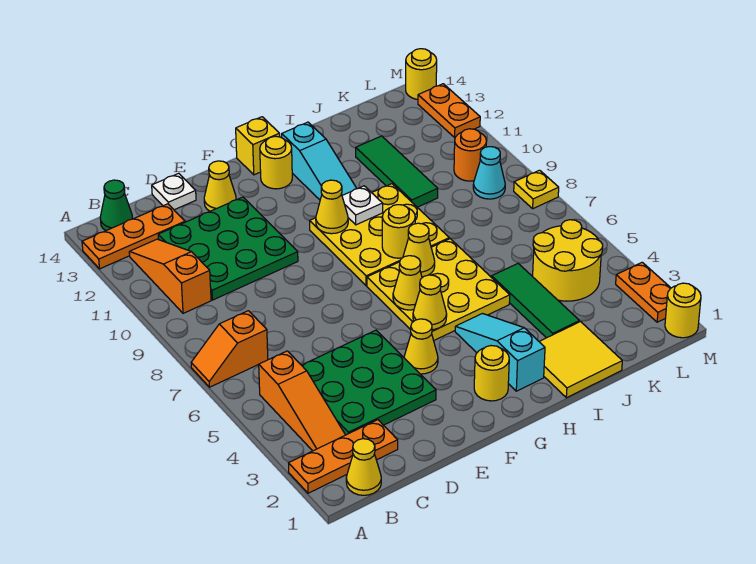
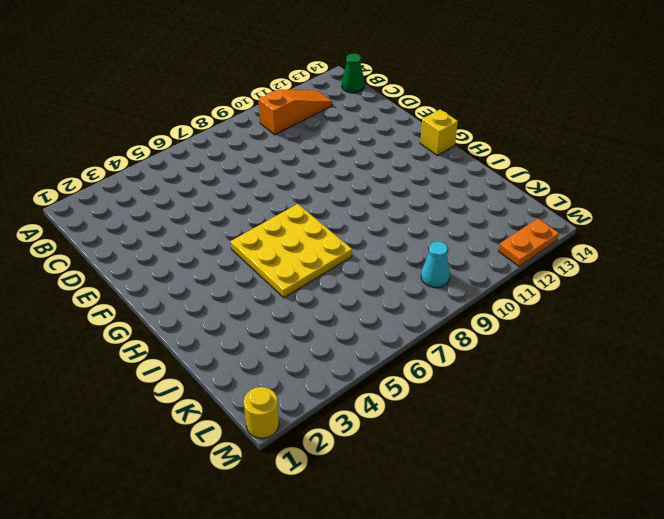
none -> orange plate A2:C2 level 1
none -> orange slope A7:B7 level 1 top B
none -> orange plate A13:C13 level 1
none -> yellow cone B1 level 1

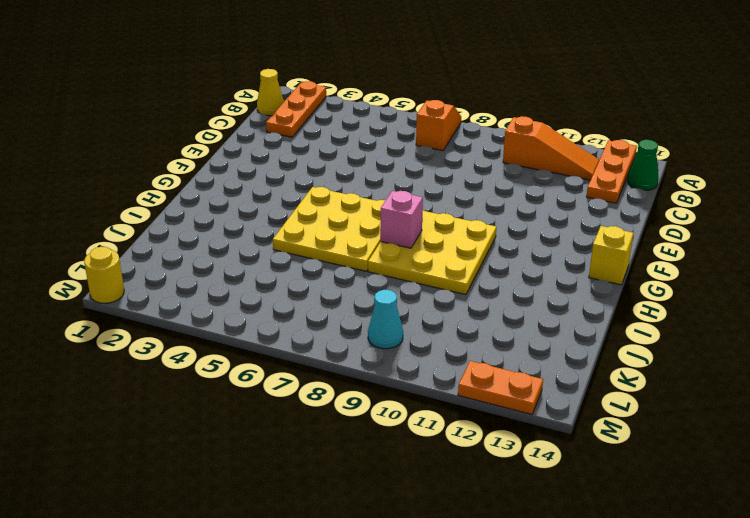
pink brick H8 level 2 -> yellow round brick H8 level 2
none -> orange slope B3:B5 level 1 top 5
none -> green plate C3:E5 level 1
none -> green plate C10:E12 level 1
none -> white plate D14 level 1

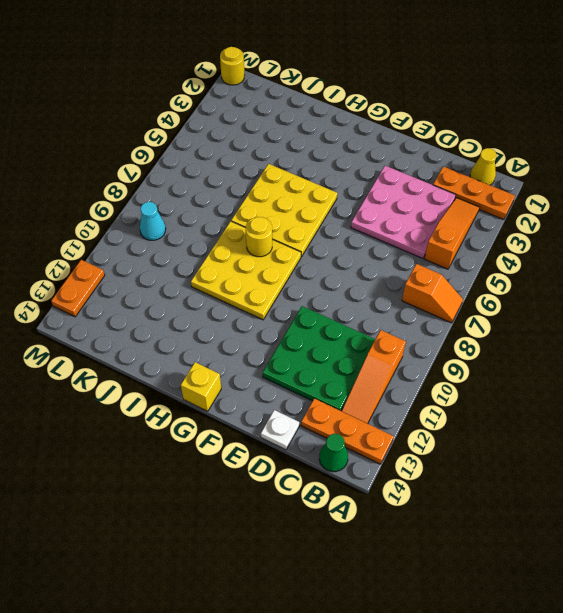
pink plate C3:E5 level 1 -> green plate C3:E5 level 1
none -> yellow cone E13 level 1
none -> yellow cone F4 level 1
none -> yellow round brick G2 level 1
none -> yellow round brick G13 level 1

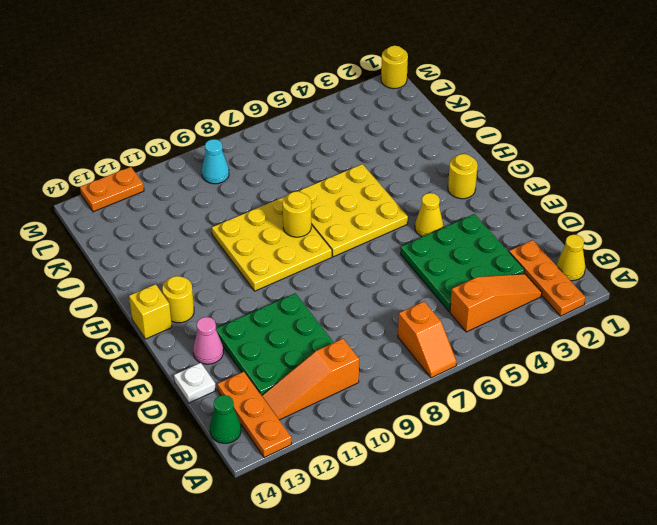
pink cone E13 level 1 -> yellow cone E13 level 1
none -> cyan slope H2:H4 level 1 top 2
none -> cyan slope H11:H13 level 1 top 13
none -> yellow tile I1:J2 level 1
none -> green tile J3:J5 level 1

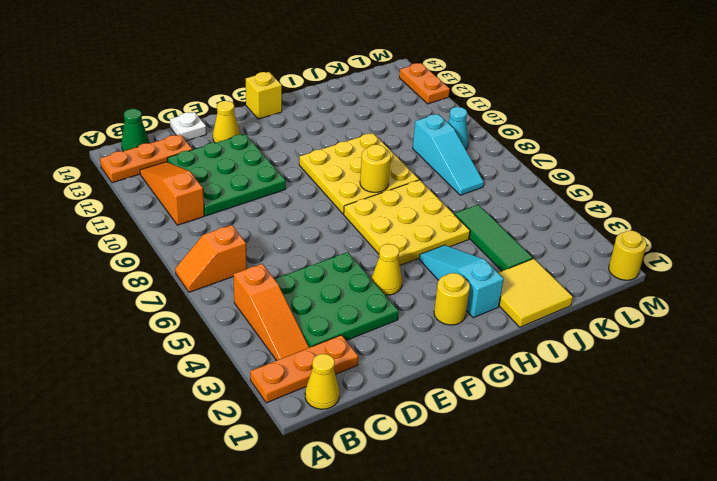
cyan slope K7:K9 level 1 top 9 -> cyan slope H11:H13 level 1 top 13
none -> yellow round brick G13 level 1
none -> green tile J10:J12 level 1
none -> yellow round brick K4:L5 level 1
none -> orange round brick L10 level 1

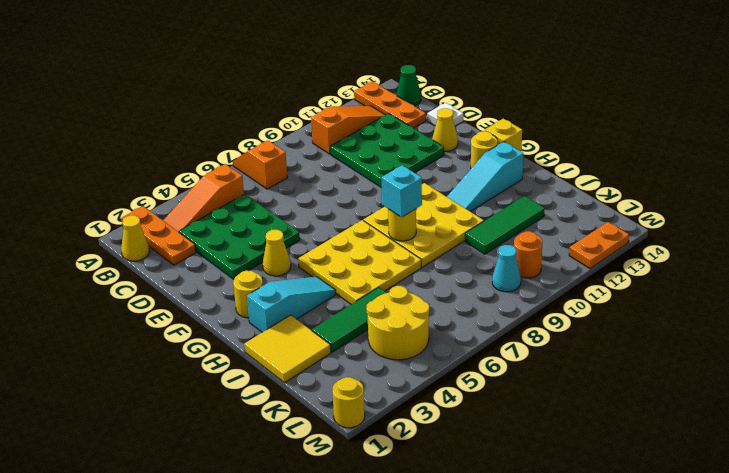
cyan brick H8 level 3 -> none
none -> orange plate M2:M3 level 1
none -> yellow plate M8 level 1
none -> yellow round brick M14 level 1
none -> yellow cone G5 level 2

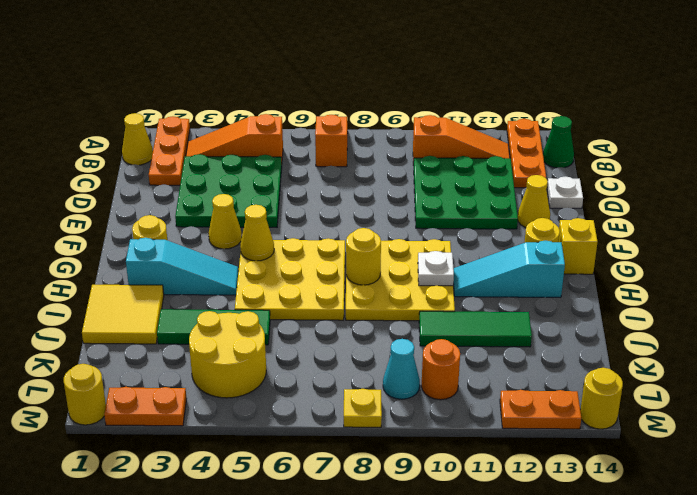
none -> yellow cone G6 level 2
none -> yellow cone G10 level 2
none -> yellow cone H7 level 2

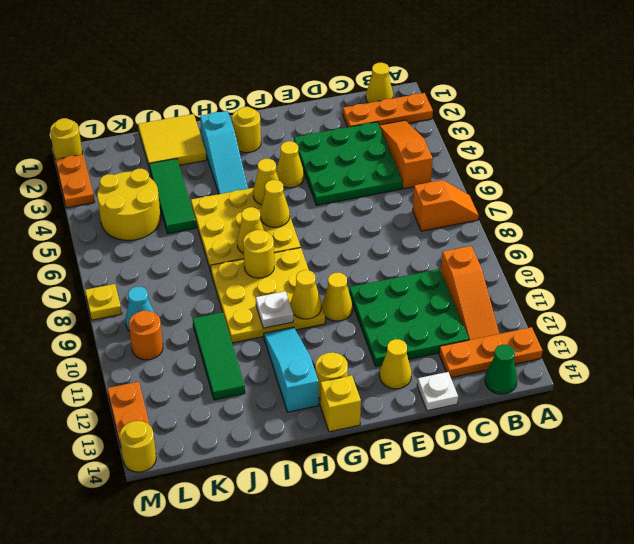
yellow cone F10 level 1 -> none

